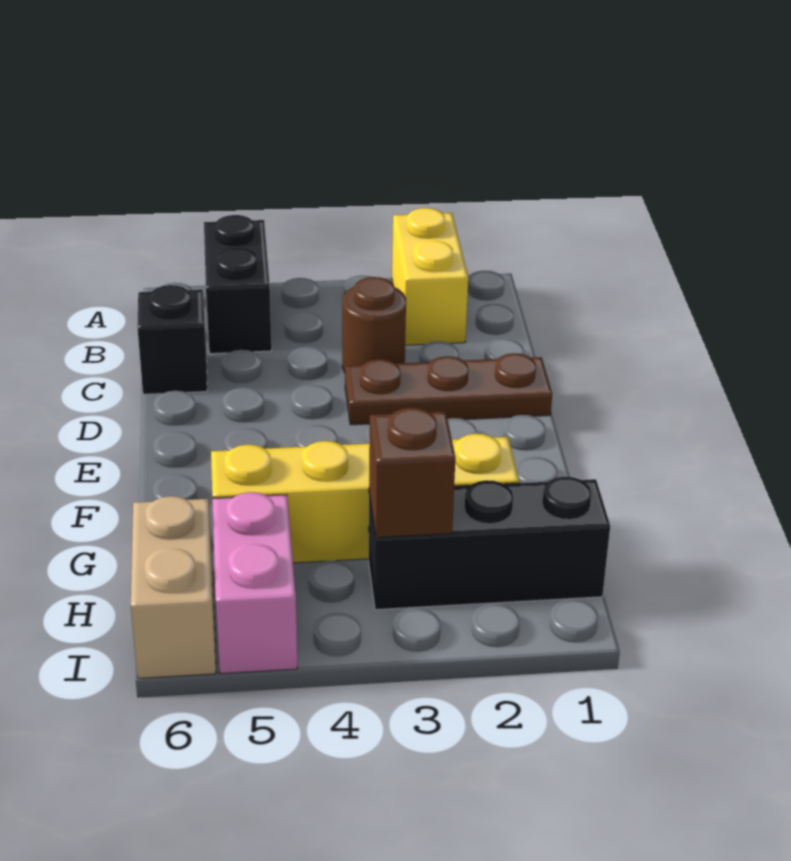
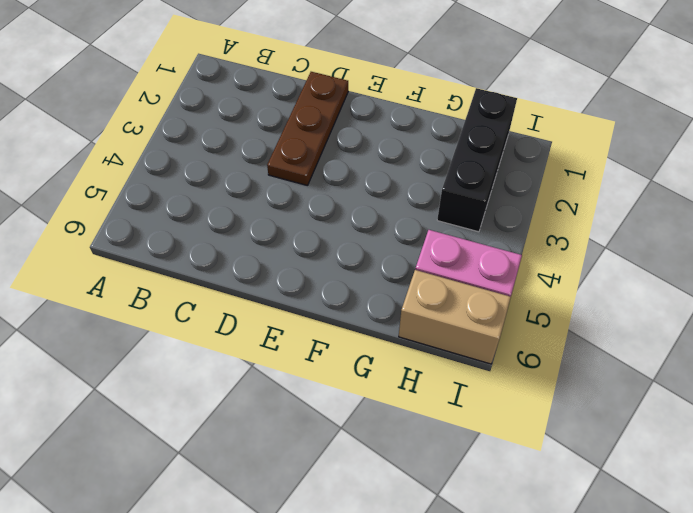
none -> yellow brick A2:B2 level 1
none -> black brick A5:B5 level 1

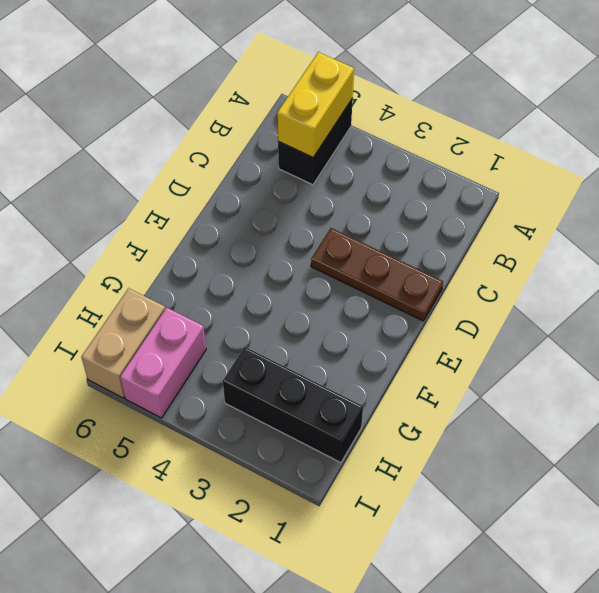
yellow brick A5:B5 level 2 -> yellow brick A2:B2 level 1
none -> brown round brick C3 level 1
none -> black brick C6 level 1

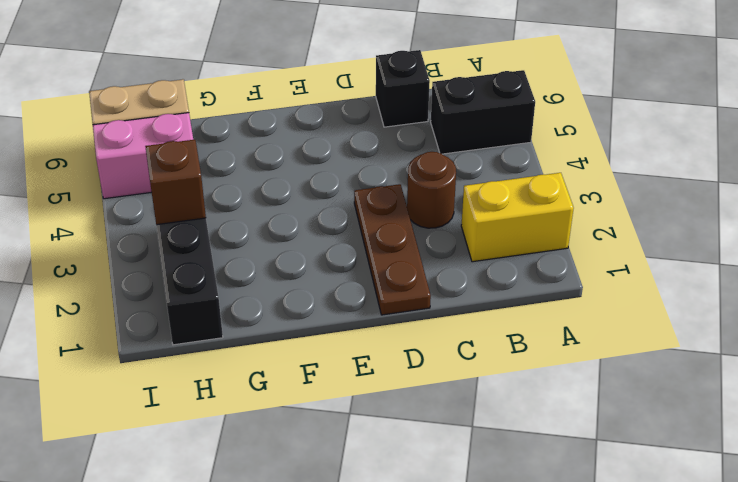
none -> yellow brick G2:G5 level 1

